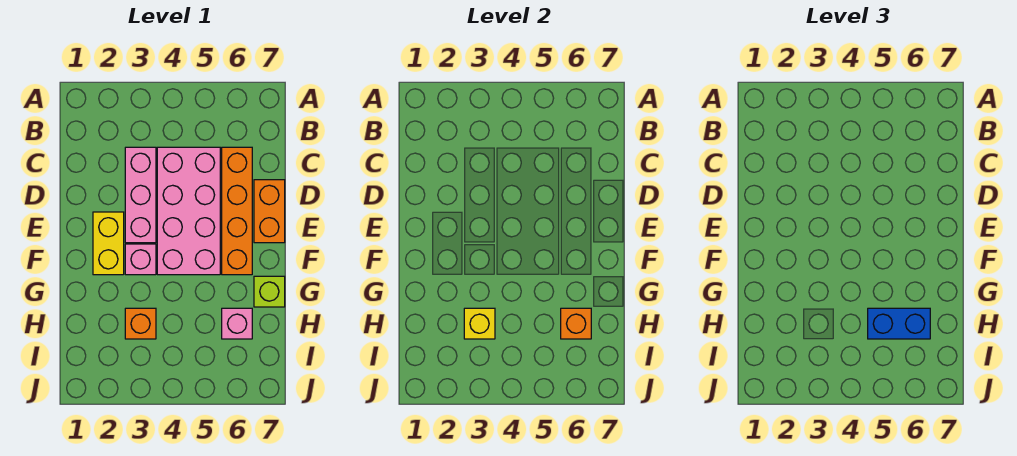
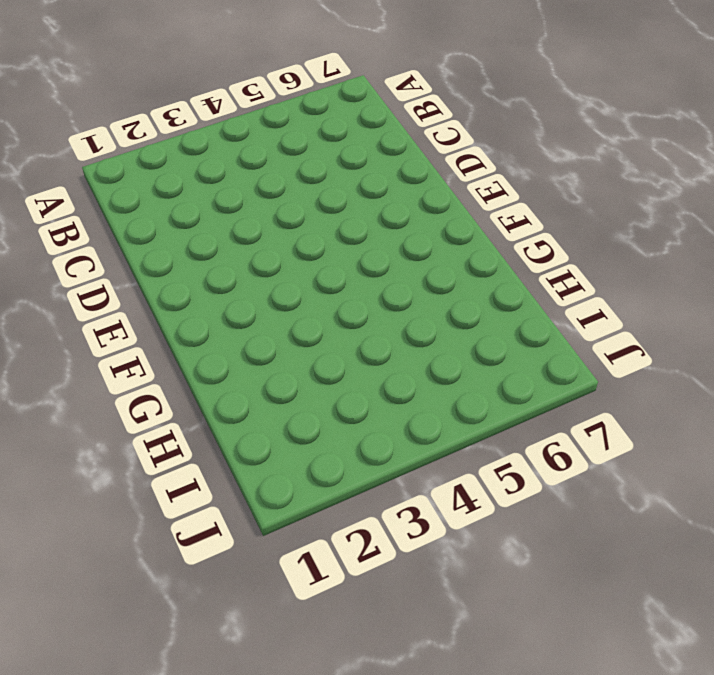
none -> pink brick C3:E3 level 1
none -> pink brick C4:F5 level 1
none -> orange brick C6:F6 level 1

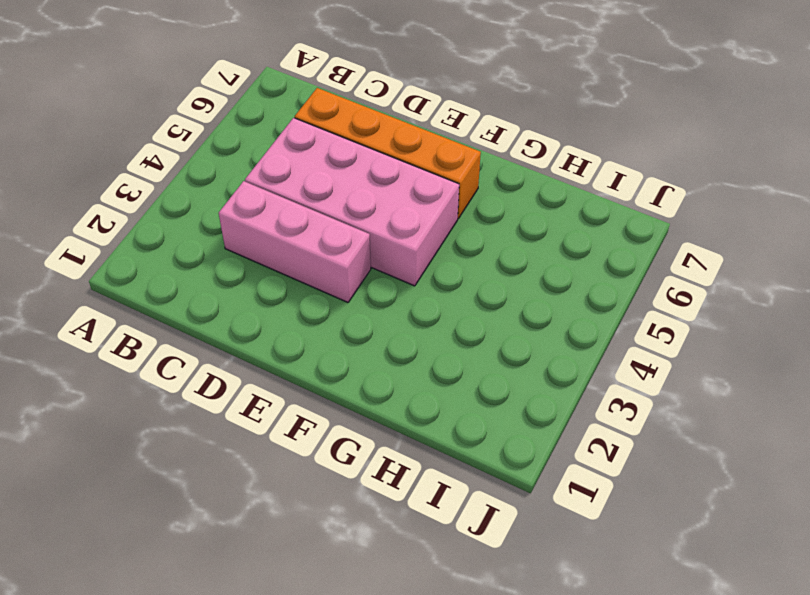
none -> orange brick D7:E7 level 1
none -> yellow brick E2:F2 level 1
none -> pink brick F3 level 1

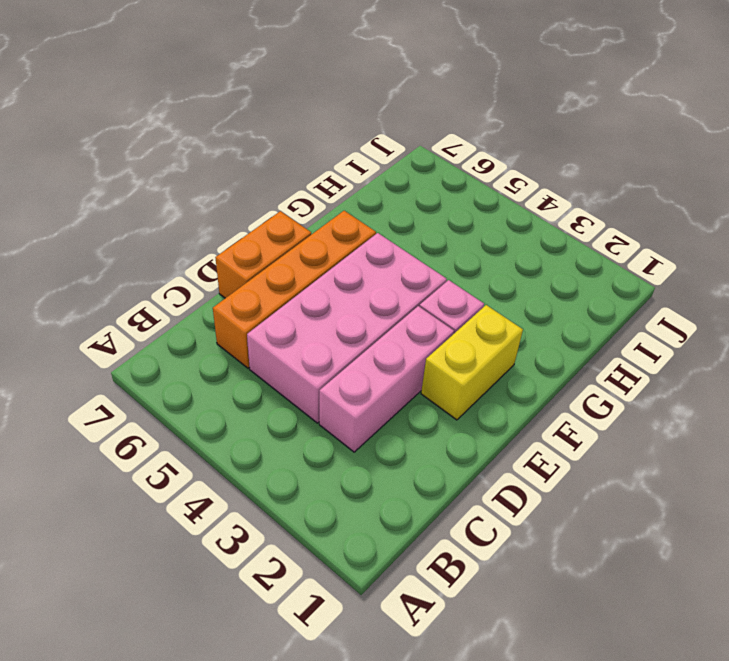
none -> lime brick G7 level 1
none -> orange brick H3 level 1
none -> pink brick H6 level 1

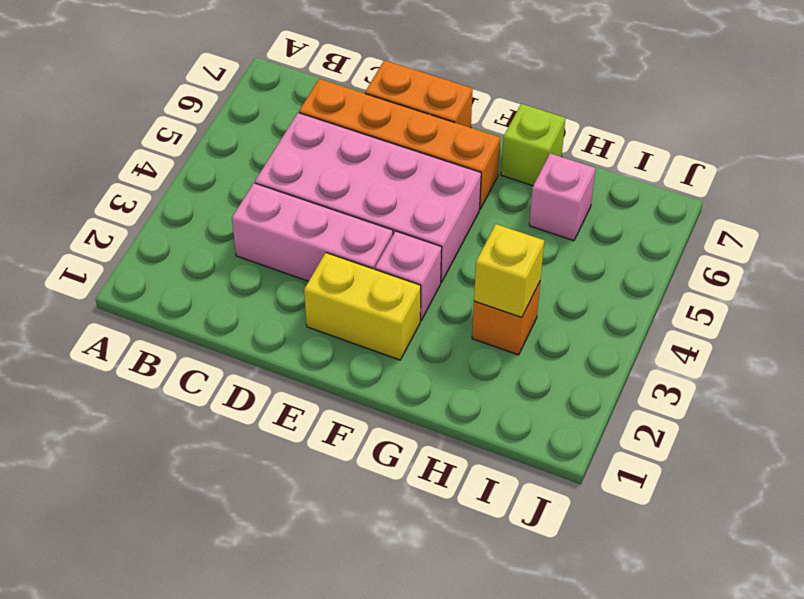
none -> orange brick H6 level 2
none -> blue brick H5:H6 level 3

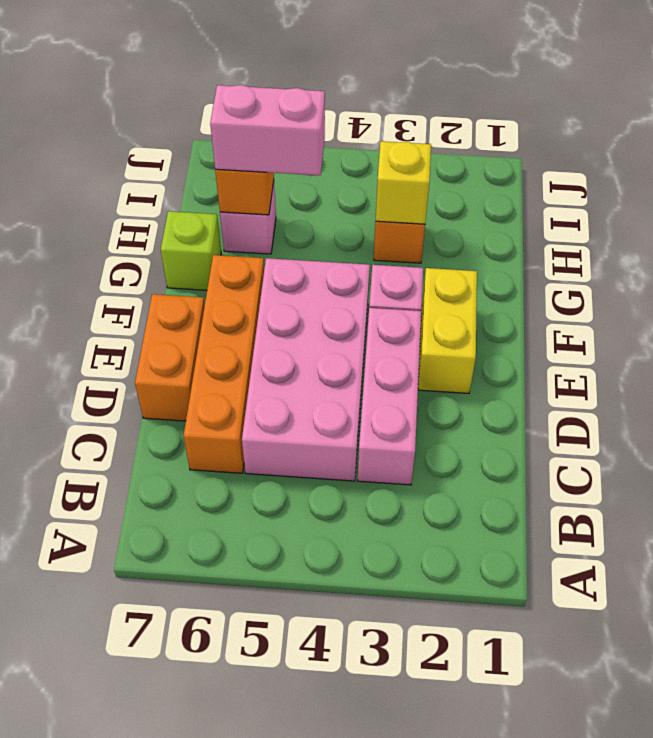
pink brick H5:H6 level 3 -> blue brick H5:H6 level 3

